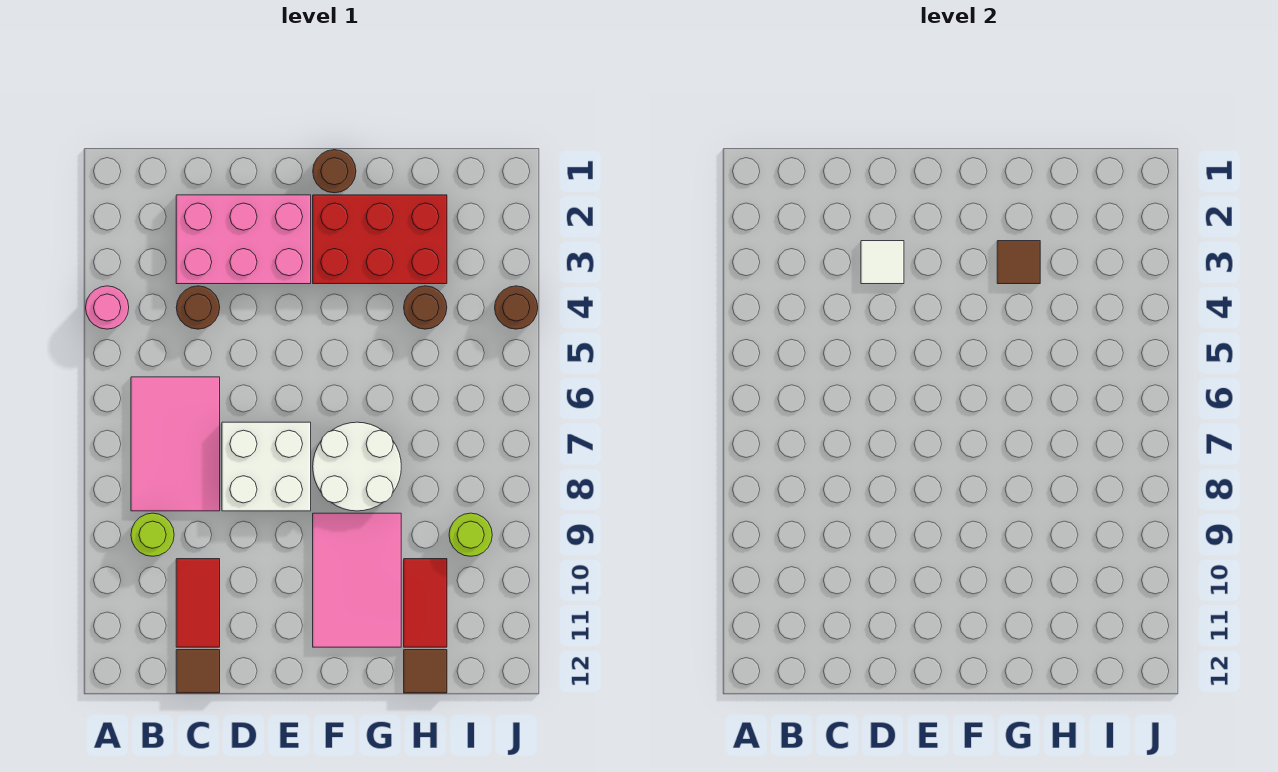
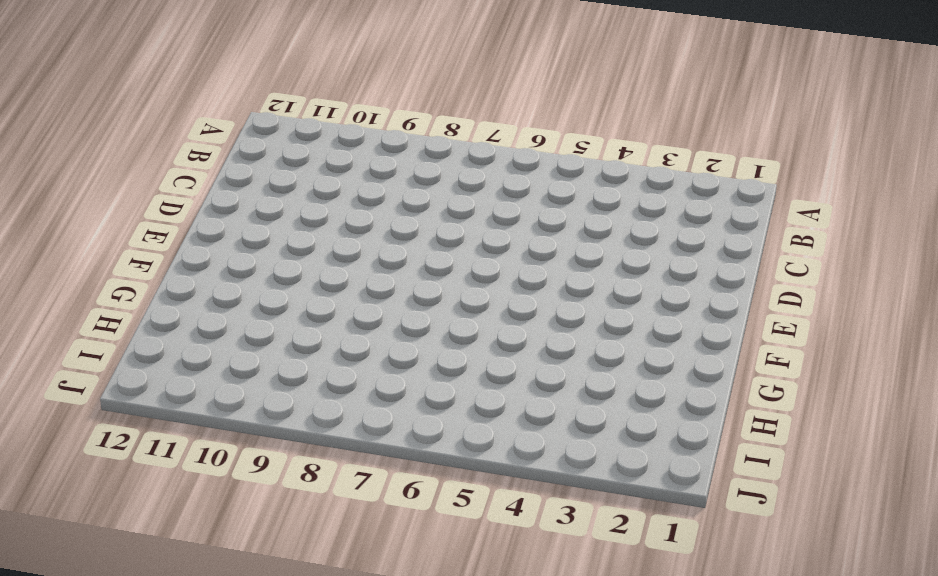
none -> pink round brick A4 level 1
none -> pink tile B6:C8 level 1
none -> lime round brick B9 level 1

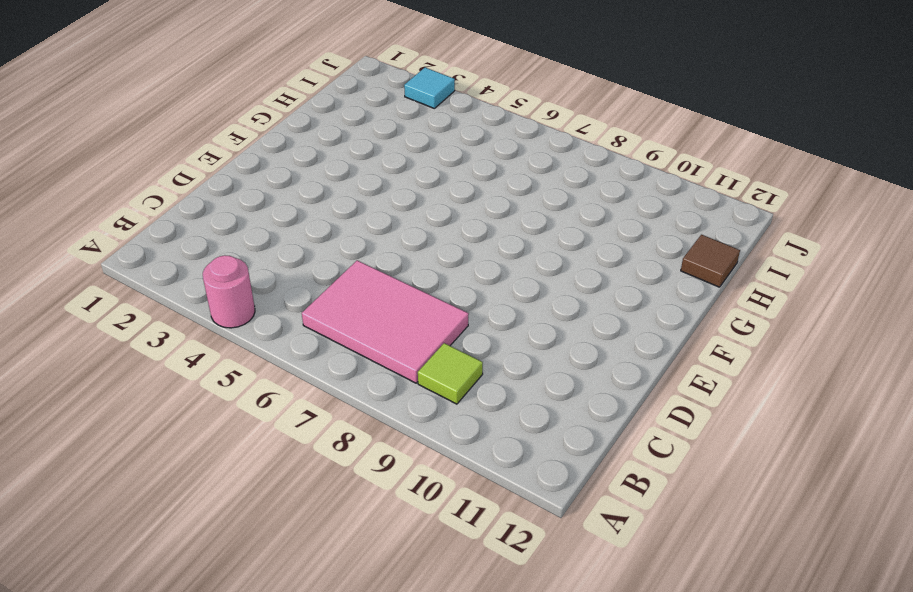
lime tile B9 level 1 -> lime round brick B9 level 1
cyan tile J3 level 1 -> none
none -> pink brick C2:E3 level 1
none -> brown round brick C4 level 1
none -> red tile C10:C11 level 1

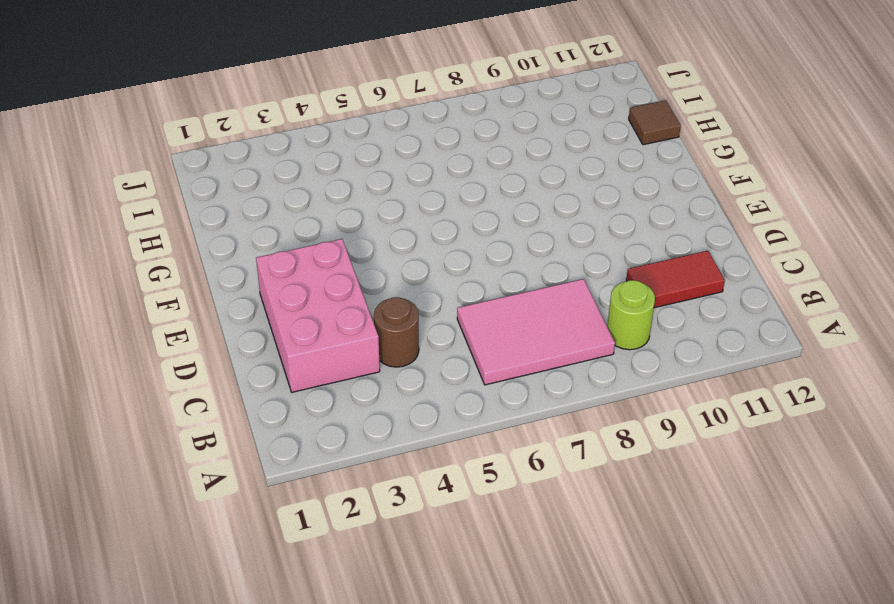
none -> pink round brick A4 level 1
none -> brown tile C12 level 1
none -> white brick D7:E8 level 1

